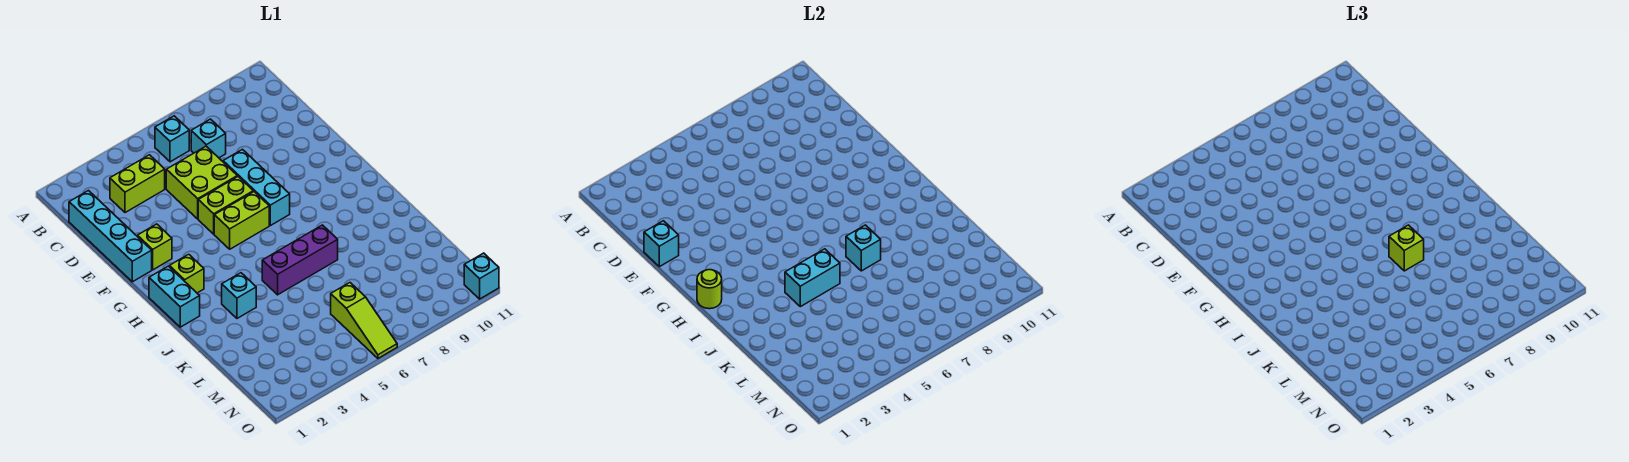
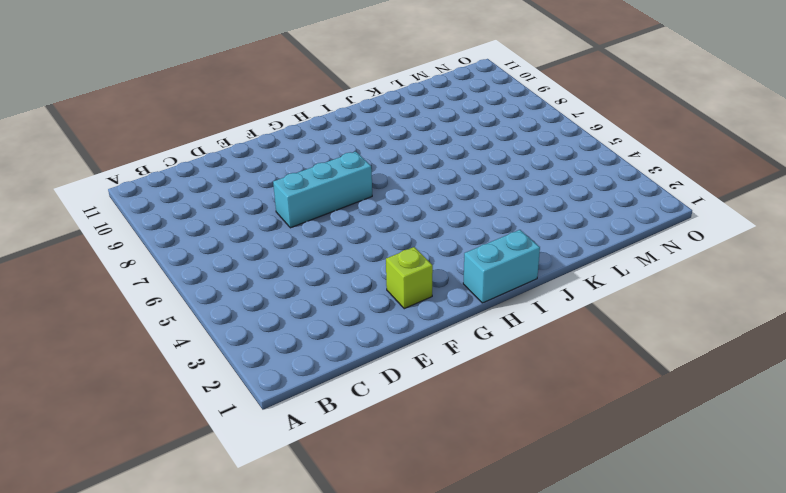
none -> cyan brick B6 level 1
none -> cyan brick C1:F1 level 1
none -> lime brick C3:C4 level 1

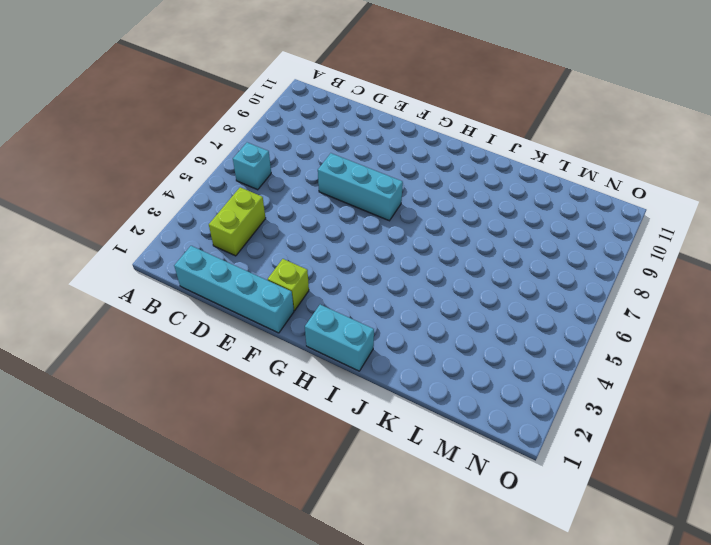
none -> cyan brick C7 level 1
none -> lime brick D5:E6 level 1
none -> lime brick F5:F6 level 1

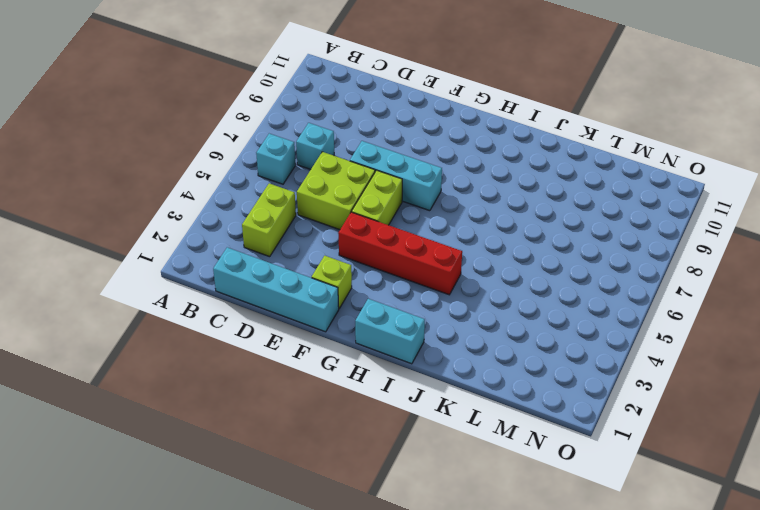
red brick F4:I4 level 1 -> none
none -> lime brick G5:G6 level 1
none -> lime brick H2 level 1
none -> cyan brick J3 level 1

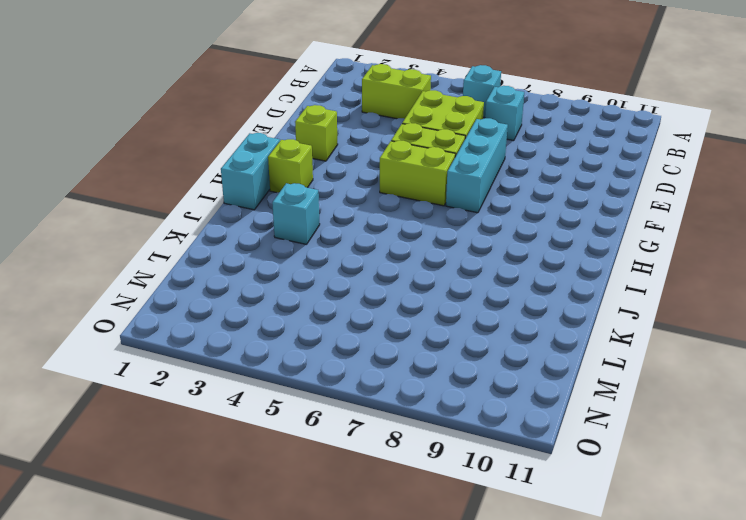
none -> cyan brick C1:F1 level 1
none -> purple brick J5:J7 level 1
none -> lime slope M6:O6 level 1 top M

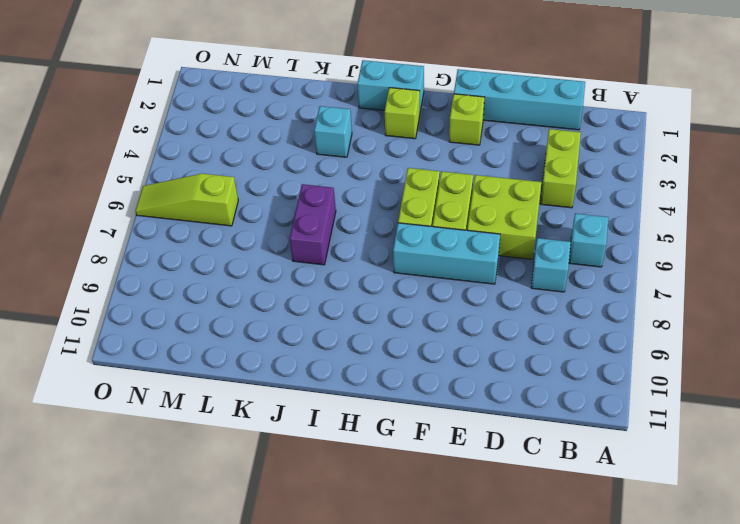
purple brick J6:J7 level 1 -> purple brick J5:J7 level 1
none -> cyan brick O11 level 1
none -> cyan brick E1 level 2
none -> lime round brick H1 level 2

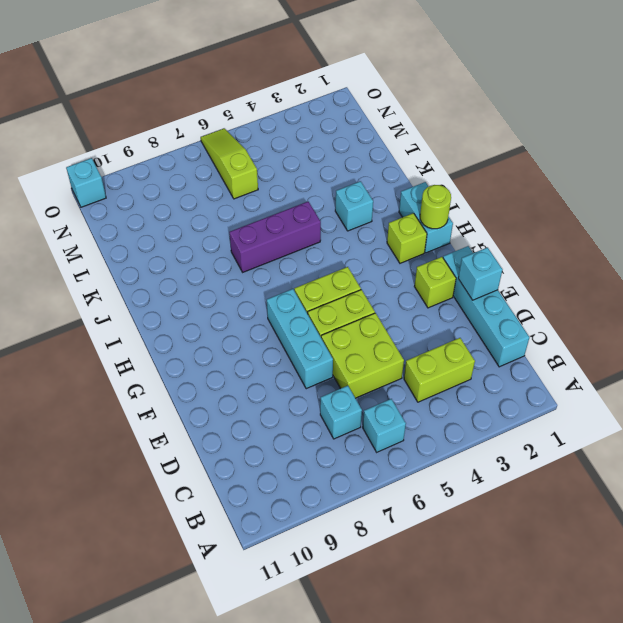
none -> cyan brick J4:J5 level 2
none -> cyan brick J7 level 2
none -> lime brick J7 level 3

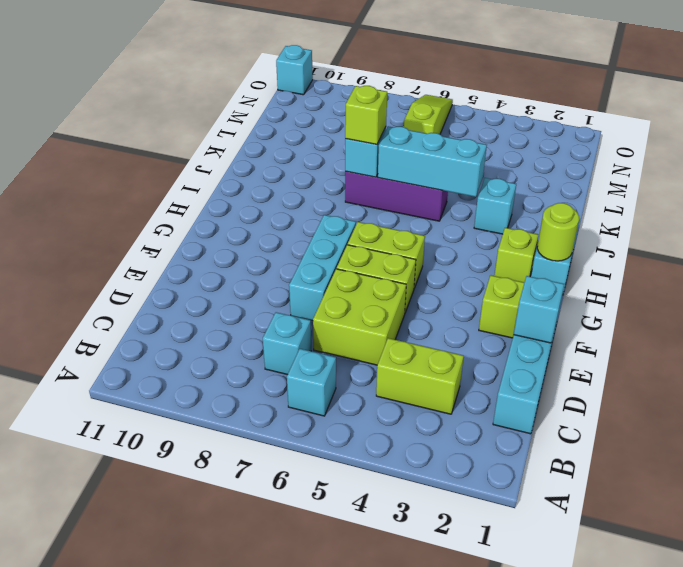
cyan brick J4:J6 level 2 -> cyan brick J4:J5 level 2

